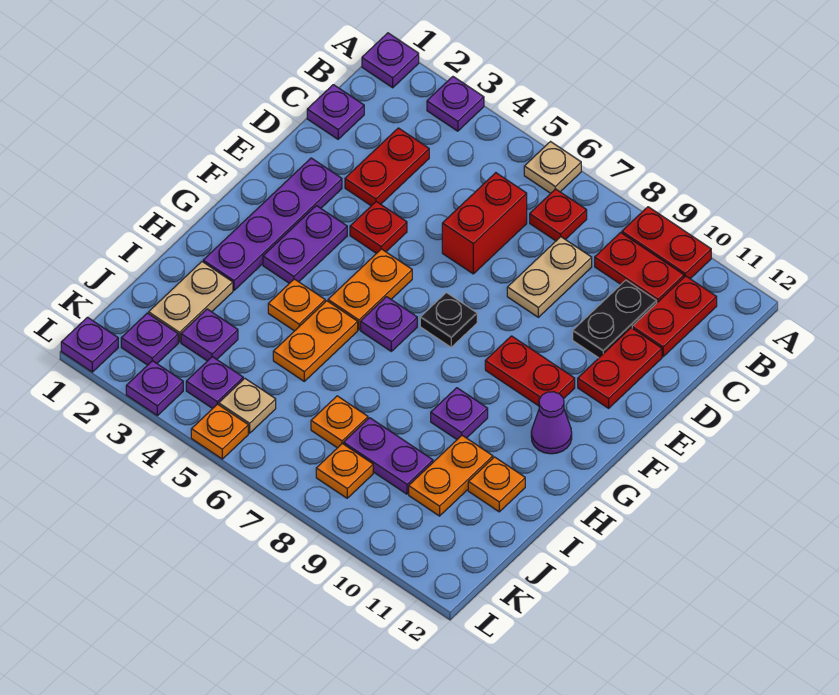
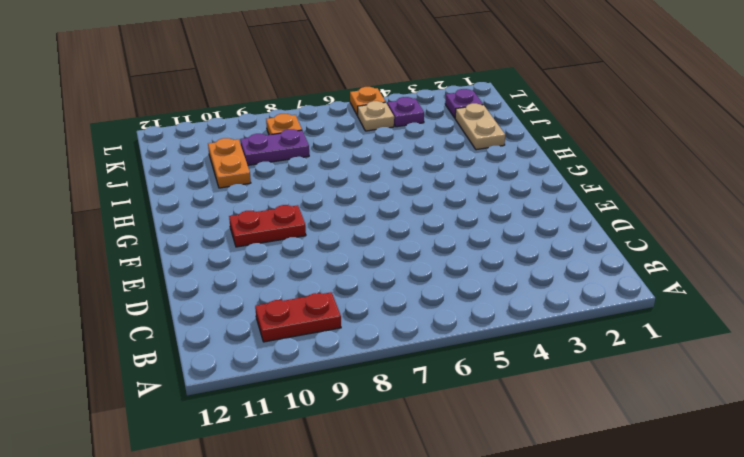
none -> purple plate A1 level 1
none -> purple plate A3 level 1
none -> tan plate A6 level 1
none -> red plate A9:A10 level 1

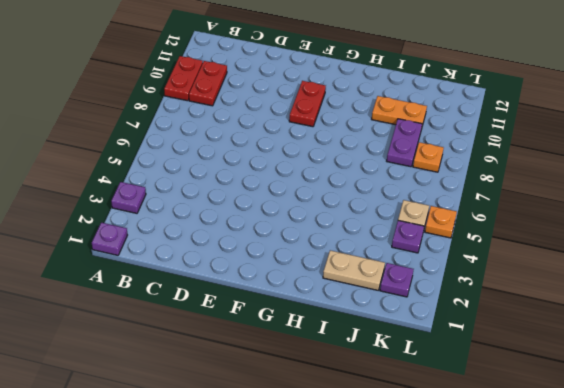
none -> tan plate A6 level 1
none -> red plate B7 level 1
none -> red plate B11:C11 level 1
none -> purple plate C1 level 1

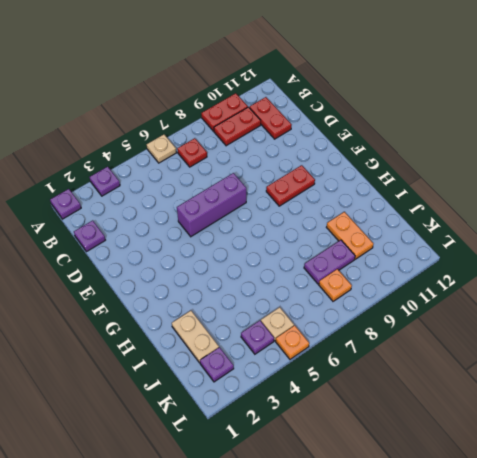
purple brick E5:E7 level 1 -> none
none -> red plate C3:D3 level 1
none -> red brick C6:D6 level 1
none -> tan plate C8:D8 level 1
none -> black plate C10:D10 level 1

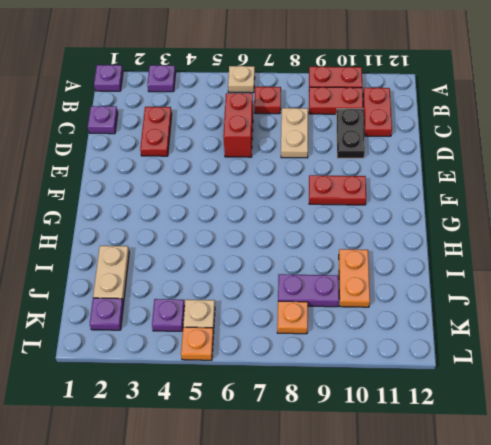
none -> red plate D11:E11 level 1
none -> purple plate E2:H2 level 1
none -> red plate E4 level 1
none -> purple plate F3:G3 level 1

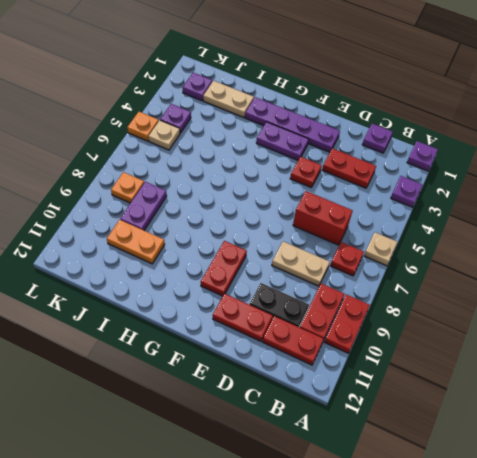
none -> orange plate F5:G5 level 1
none -> black plate F7 level 1
none -> purple plate G6 level 1
none -> purple cone G11 level 1

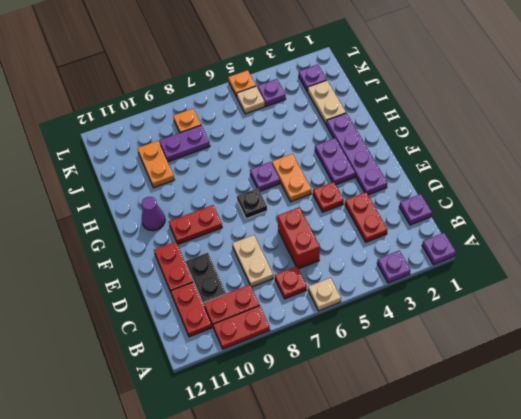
none -> orange plate H4 level 1
none -> orange plate H5:I5 level 1
none -> purple plate H9 level 1
none -> orange plate I11 level 1

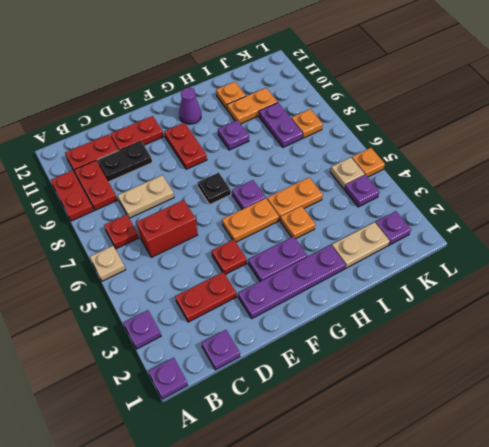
none -> purple plate J3 level 1
none -> orange plate J7 level 1
none -> purple plate L1 level 1
none -> purple plate L3 level 1

